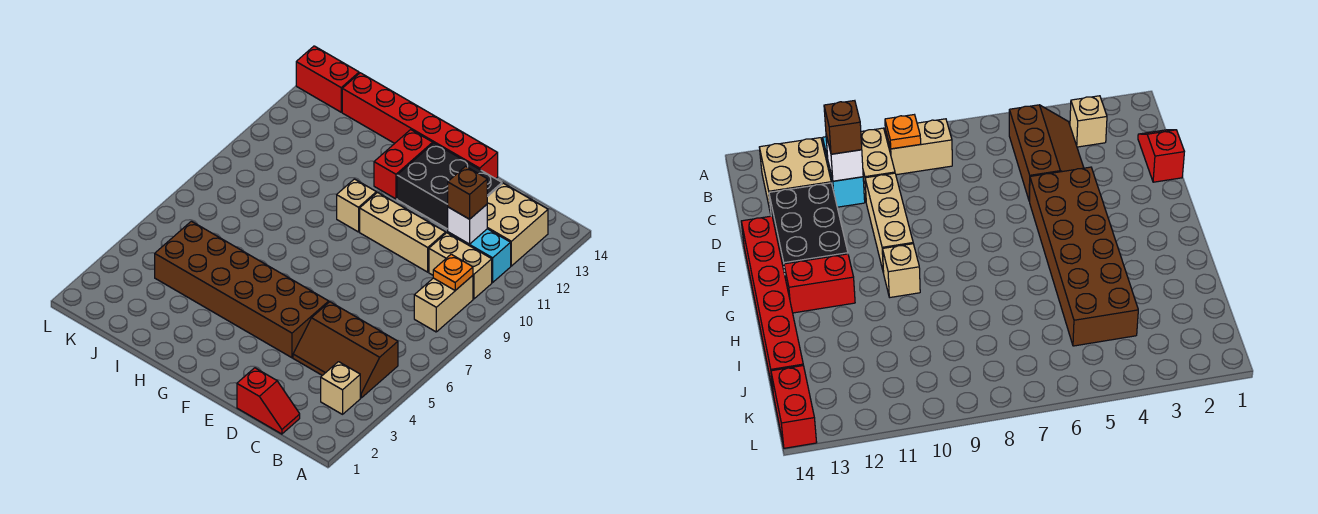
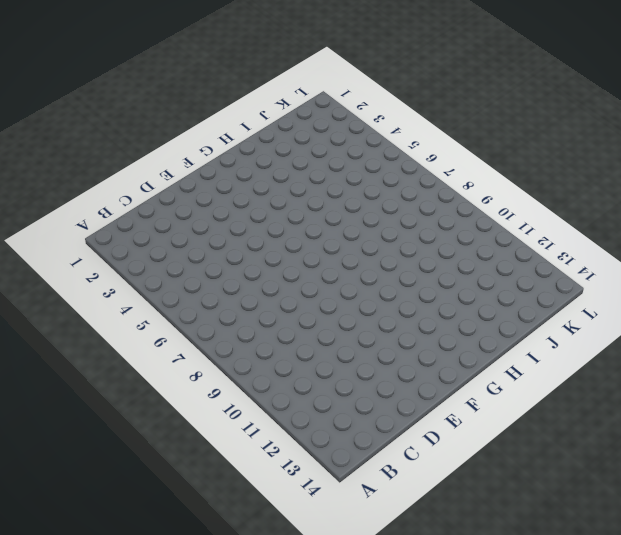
none -> tan brick B3 level 1
none -> brown slope B4:D5 level 1 top 5
none -> tan brick B8:B9 level 1

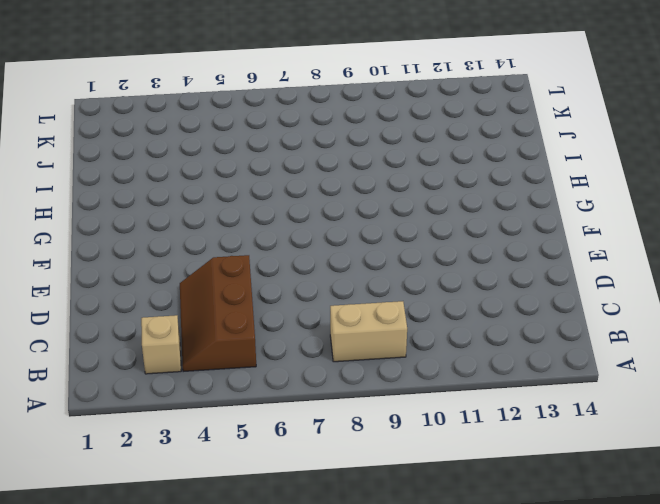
none -> tan brick B10:C10 level 1
none -> cyan brick B11:C11 level 1
none -> tan brick B12:C13 level 1

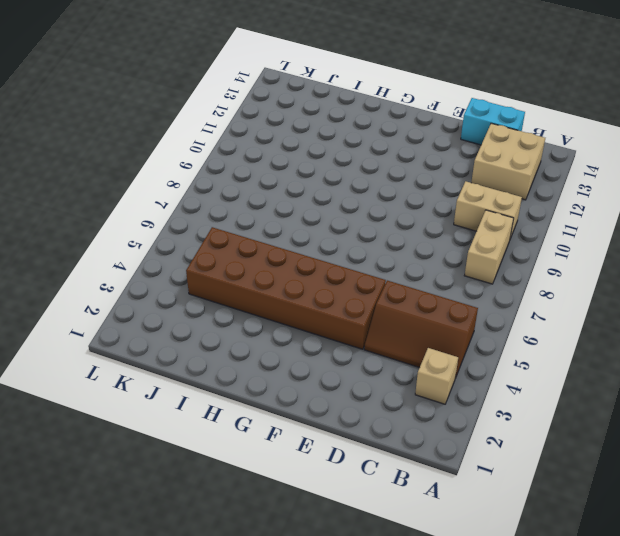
cyan brick C14:D14 level 1 -> cyan brick B11:C11 level 1
none -> red slope C1:D1 level 1 top D
none -> tan brick D10:F10 level 1
none -> black brick D12:F13 level 1

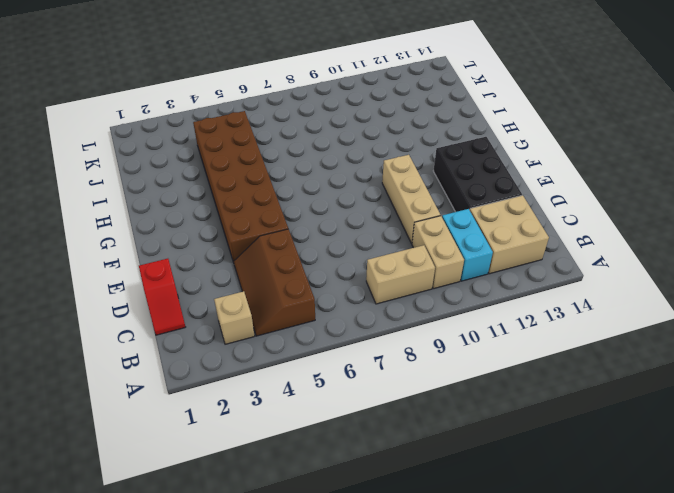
none -> red brick E14:J14 level 1
none -> tan brick G10 level 1
none -> red brick G12:G13 level 1

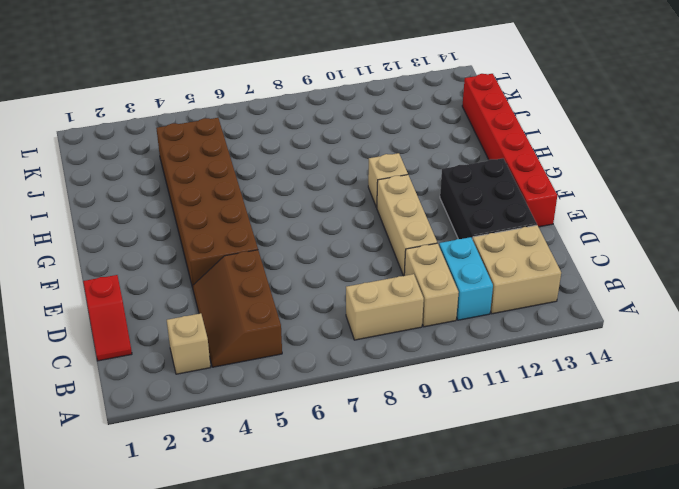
none -> red brick G12:G13 level 1
none -> red brick K14:L14 level 1
none -> orange plate B9 level 2

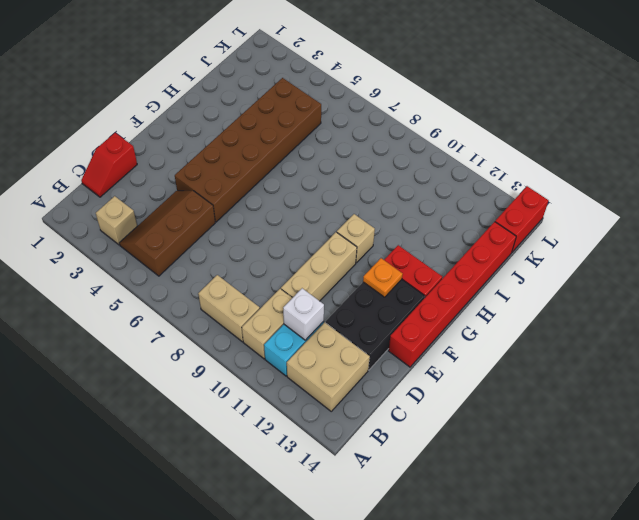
orange plate F12 level 2 -> orange plate B9 level 2
none -> brown brick C11 level 3

